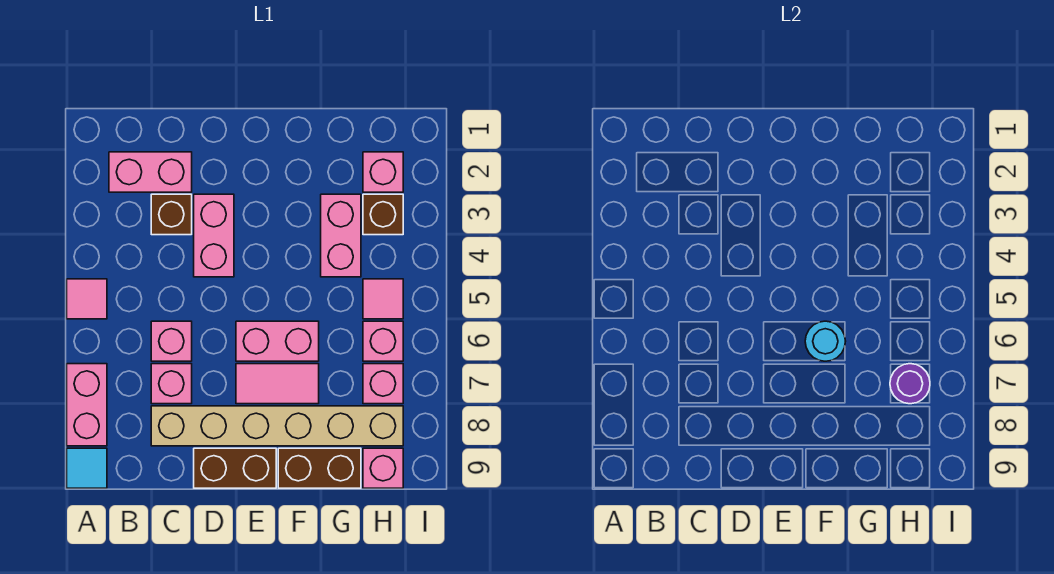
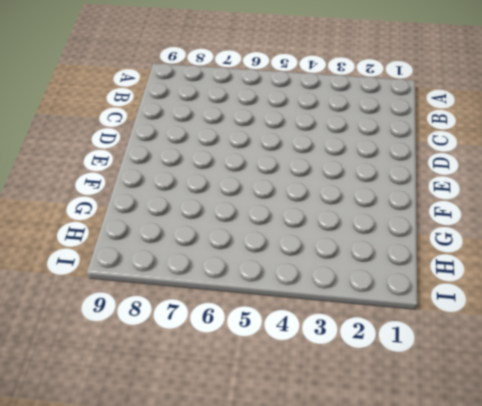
none -> pink tile A5 level 1
none -> pink brick A7:A8 level 1
none -> cyan tile A9 level 1

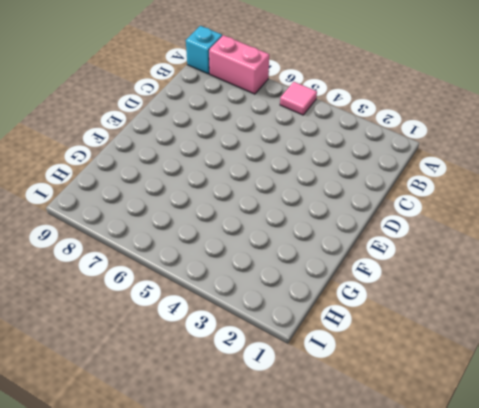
cyan brick A9 level 1 -> cyan tile A9 level 1
none -> pink brick B2:C2 level 1
none -> brown brick C3 level 1
none -> pink brick C6 level 1

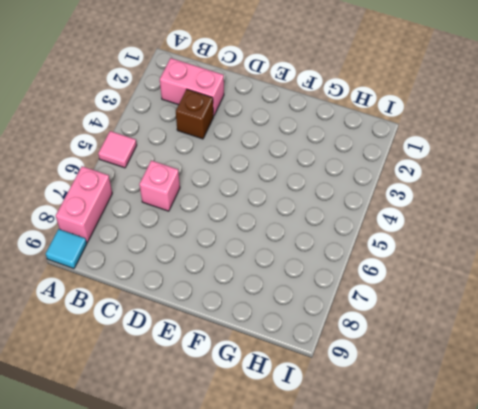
none -> pink brick C7 level 1
none -> tan brick C8:H8 level 1
none -> pink brick D3:D4 level 1

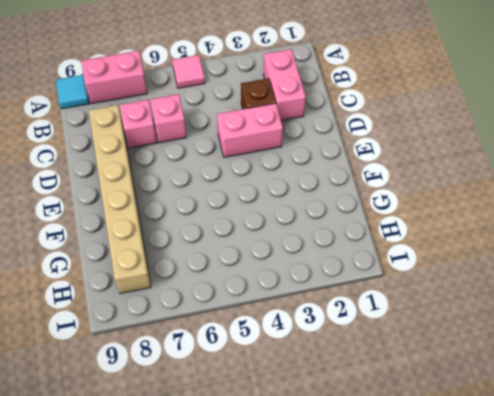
none -> brown brick D9:E9 level 1
none -> pink brick E6:F6 level 1
none -> pink tile E7:F7 level 1

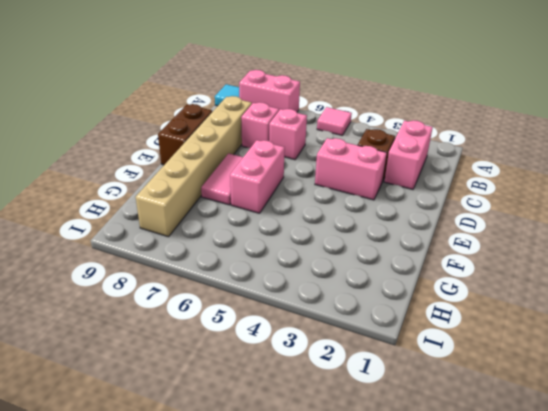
none -> brown brick F9:G9 level 1
none -> pink brick G3:G4 level 1
none -> pink brick H2 level 1

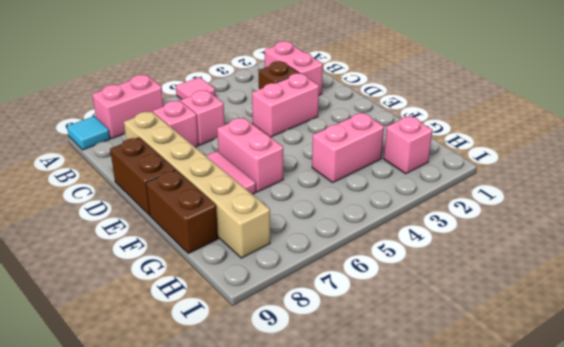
none -> brown brick H3 level 1
none -> pink tile H5 level 1
none -> pink brick H6 level 1

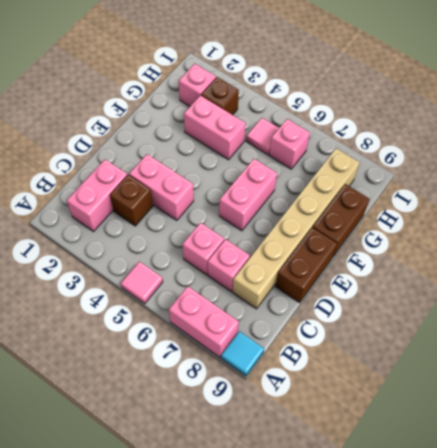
none -> pink tile E7:F7 level 1
none -> pink brick H7 level 1
none -> pink brick H9 level 1

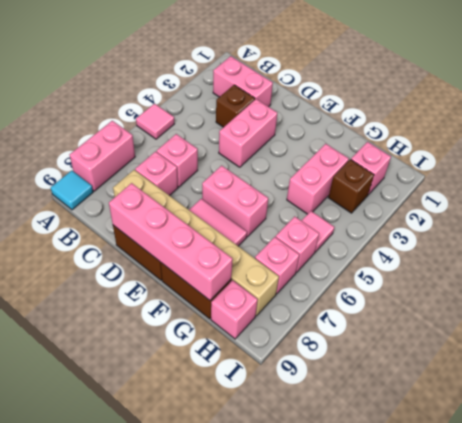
pink brick D9:G9 level 2 -> none
none -> cyan round brick F6 level 2
none -> purple round brick H7 level 2

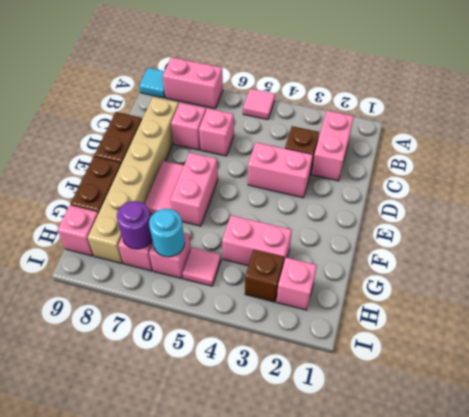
cyan round brick H6 level 2 -> cyan round brick F6 level 2

